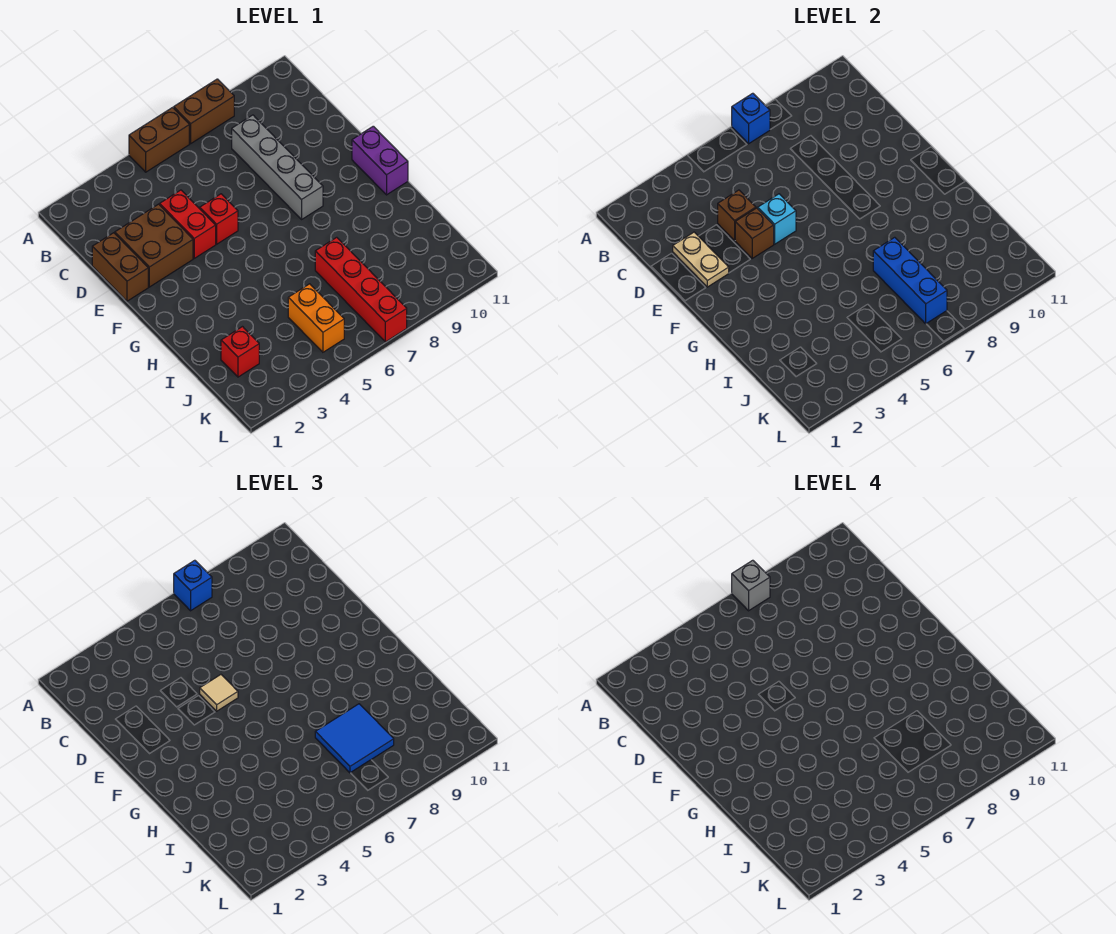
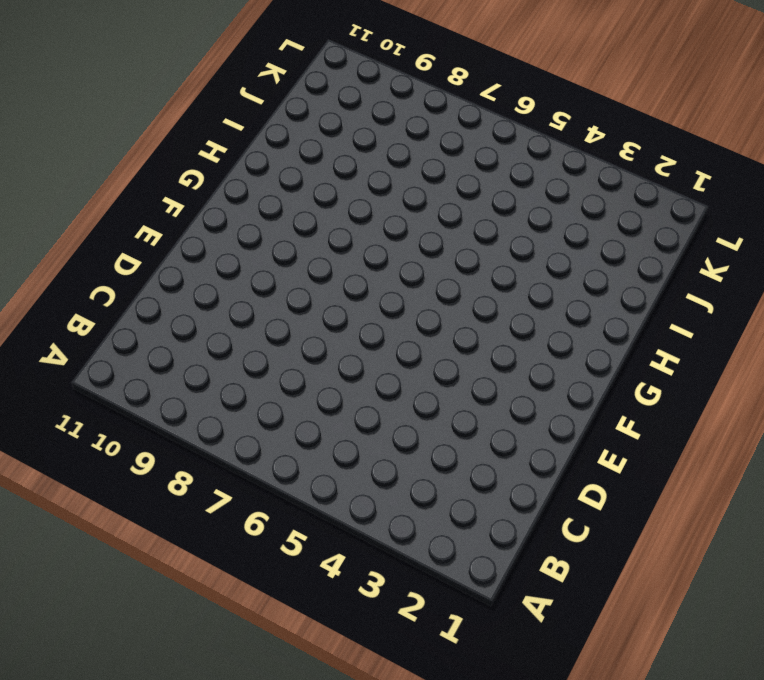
none -> brown brick A5:A6 level 1
none -> brown brick A7:A8 level 1
none -> grey brick C8:F8 level 1

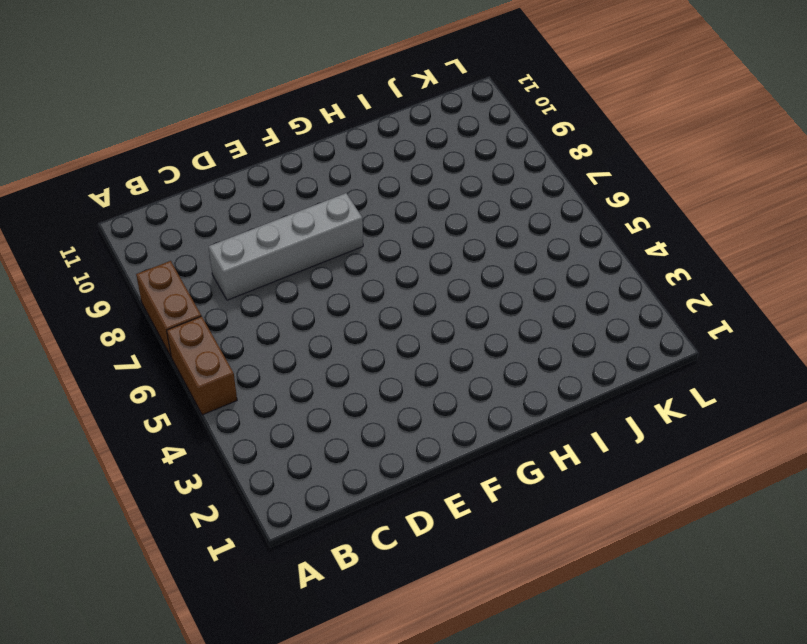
none -> brown brick D1:E1 level 1
none -> brown brick D2:E3 level 1
none -> red brick D4:E4 level 1

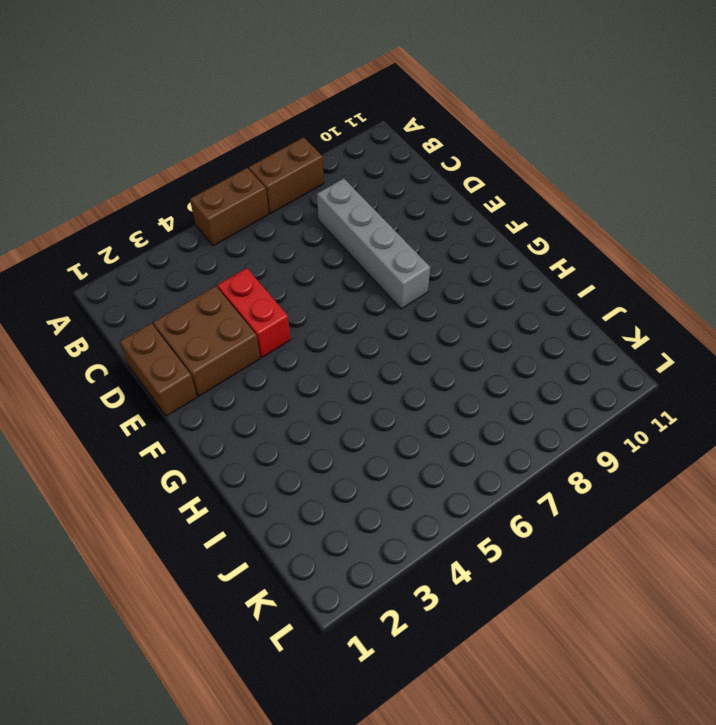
none -> red brick E5 level 1
none -> purple brick F11:G11 level 1
none -> red brick I7:L7 level 1

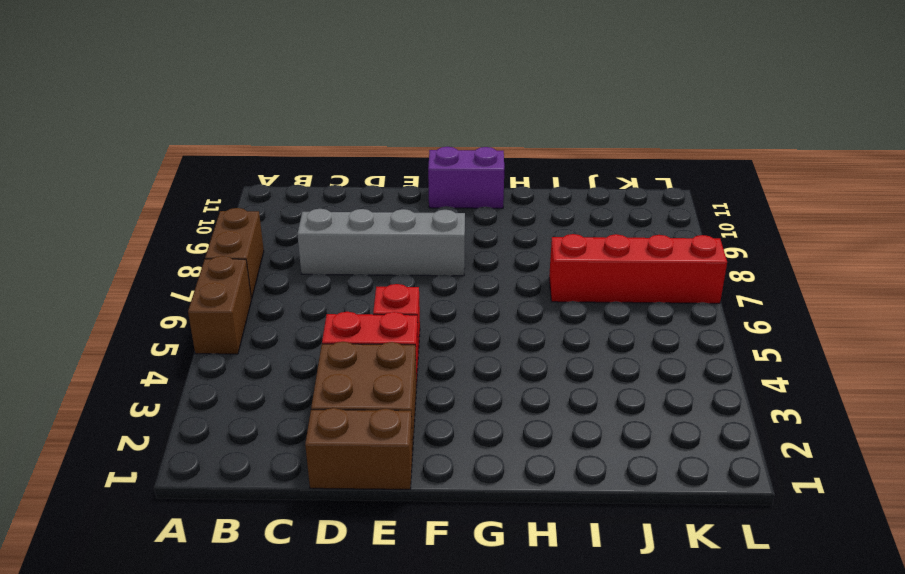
none -> red brick J2 level 1
none -> orange brick J5:K5 level 1
none -> blue brick A7 level 2

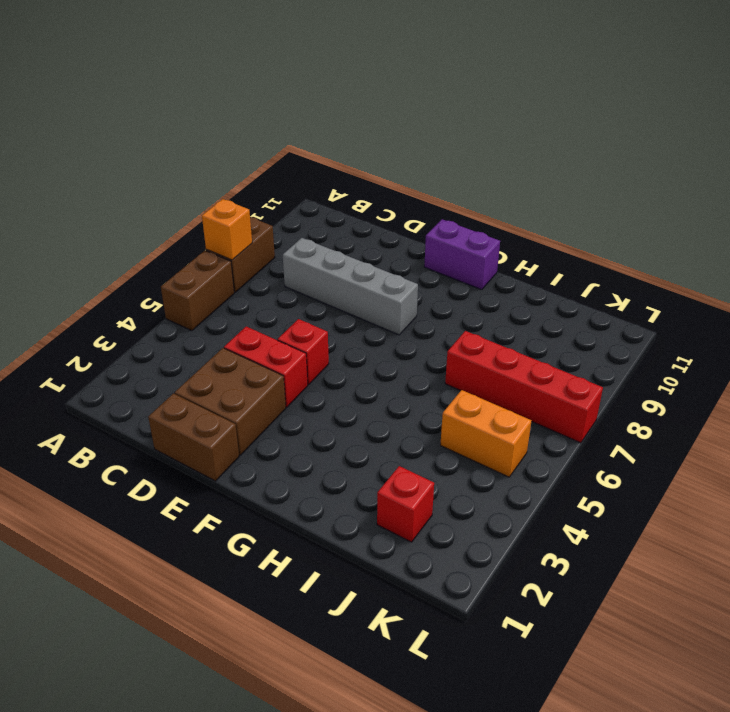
orange brick A7 level 2 -> blue brick A7 level 2
none -> tan plate D2:E2 level 2
none -> brown brick D4 level 2
none -> brown brick E4 level 2

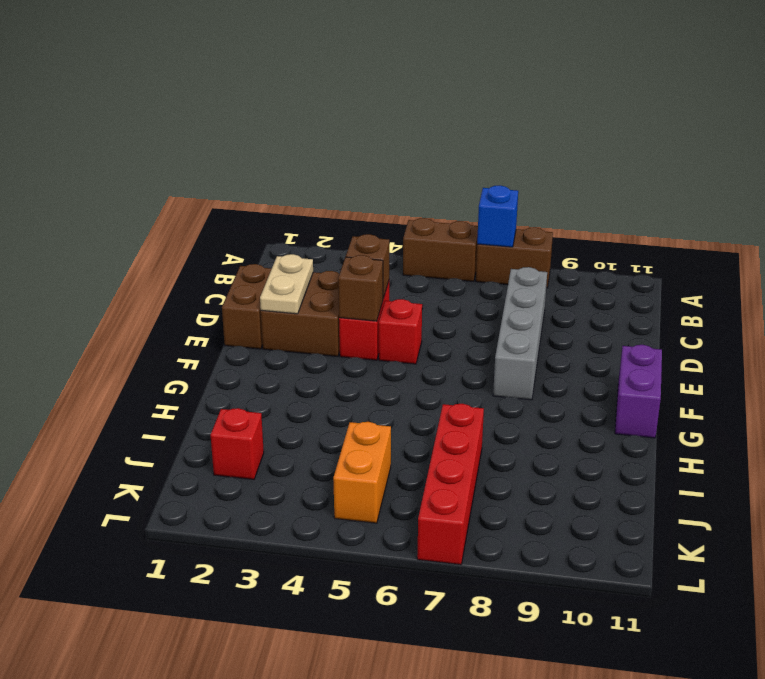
none -> cyan brick E5 level 2
none -> blue brick I7:K7 level 2
none -> blue brick A7 level 3

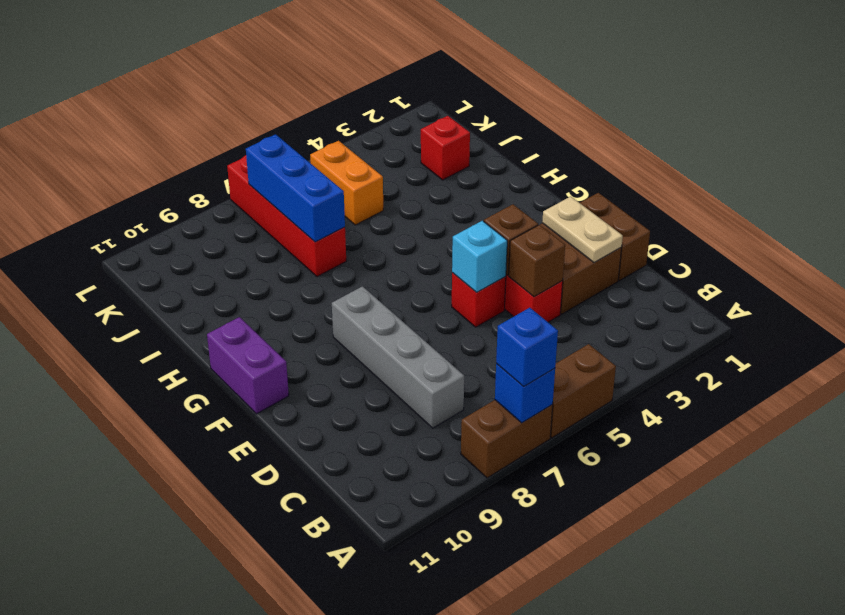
none -> tan tile E5 level 3
none -> blue tile I7:J8 level 3
none -> grey brick A7 level 4

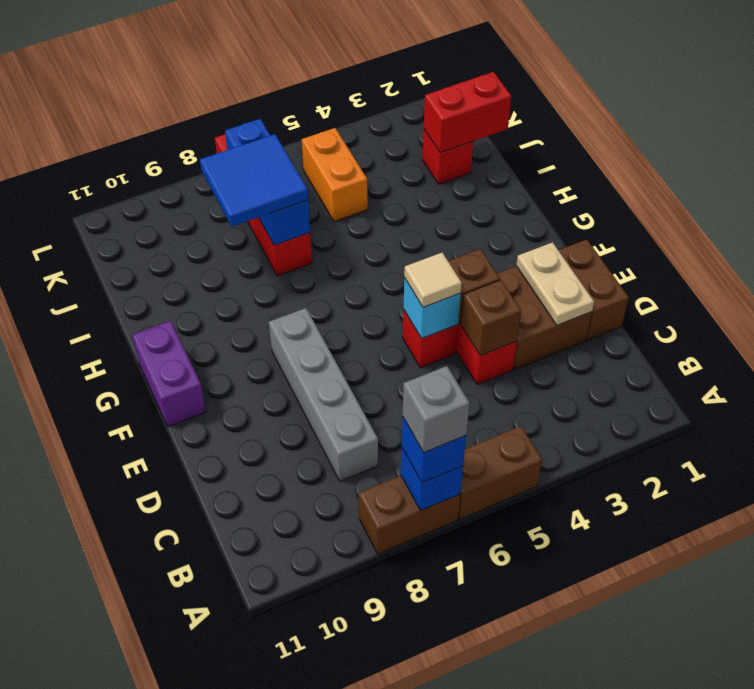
red brick J1:J2 level 2 -> none

